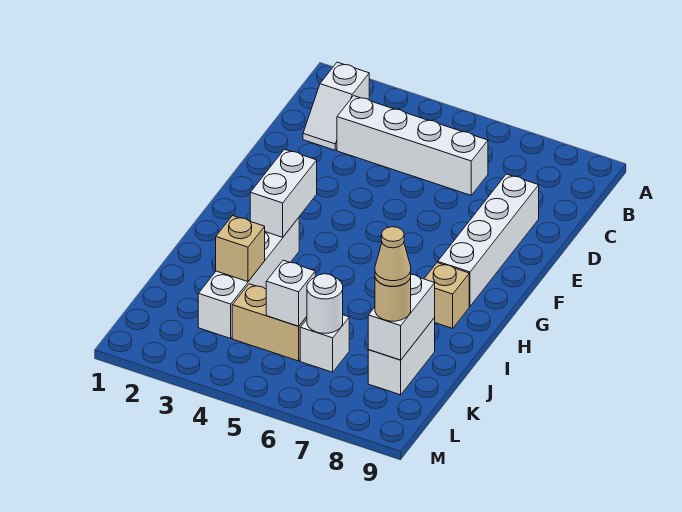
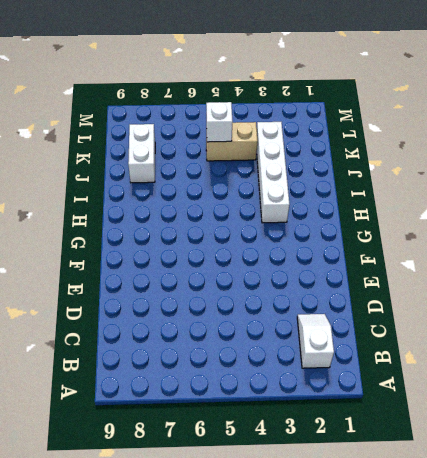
none -> white brick C3:C6 level 1
none -> white brick D8:G8 level 1
none -> tan brick H8 level 1

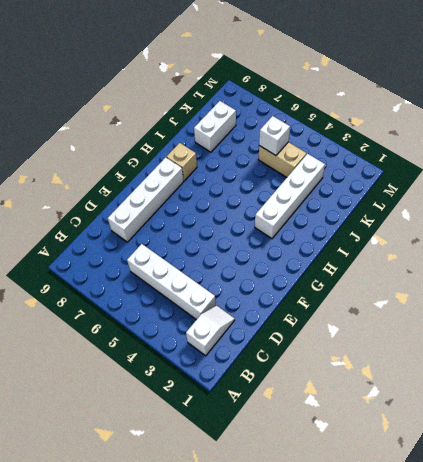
none -> white brick K6 level 1
none -> white brick G3:H3 level 2
none -> tan brick J3 level 2

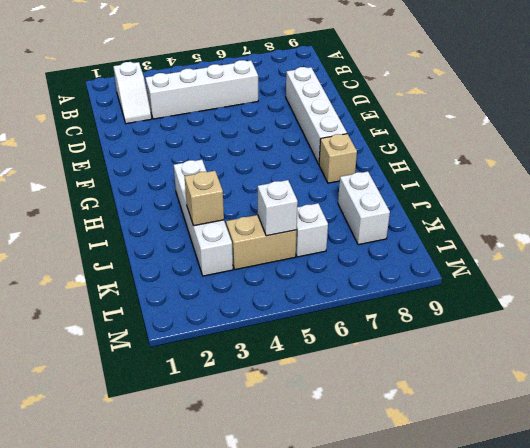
none -> white brick G3:H3 level 2
none -> white brick J8:K8 level 2
none -> white round brick K6 level 2

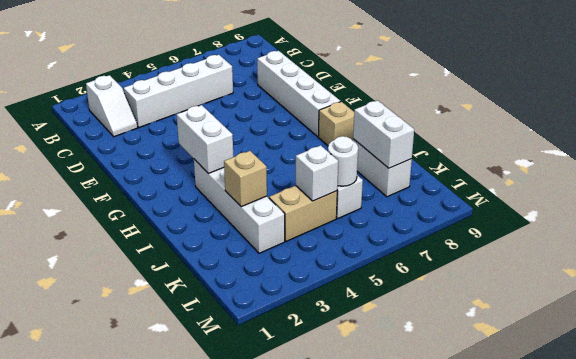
none -> tan round brick K8 level 3
none -> tan cone K8 level 4

